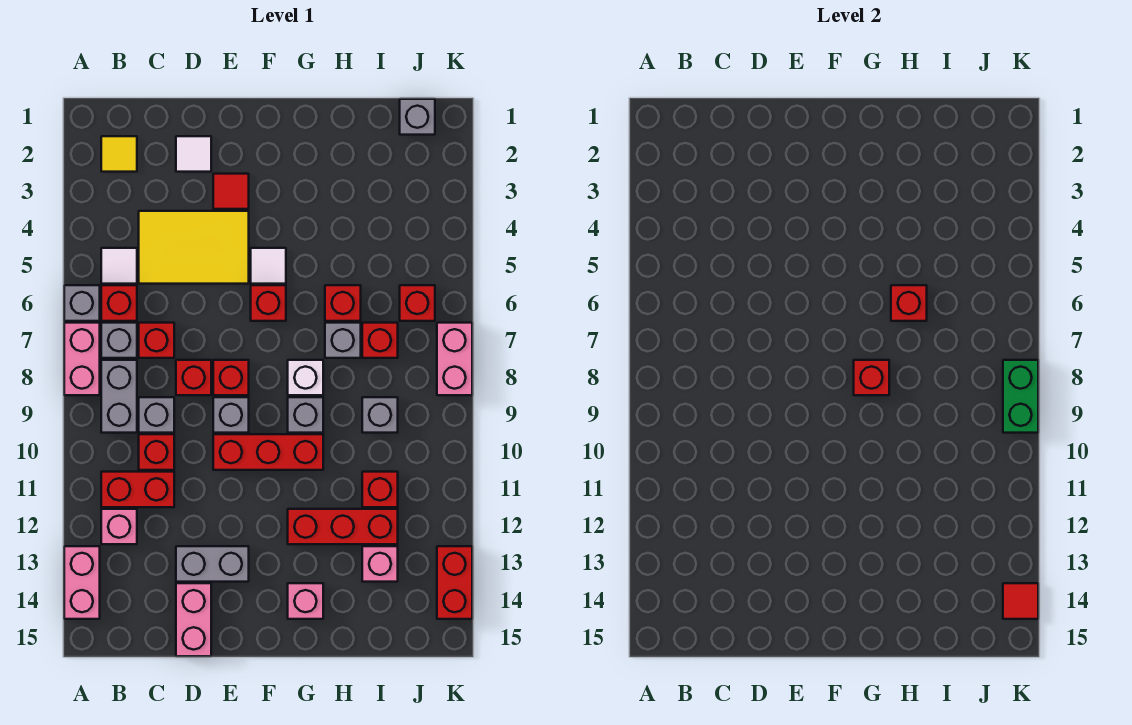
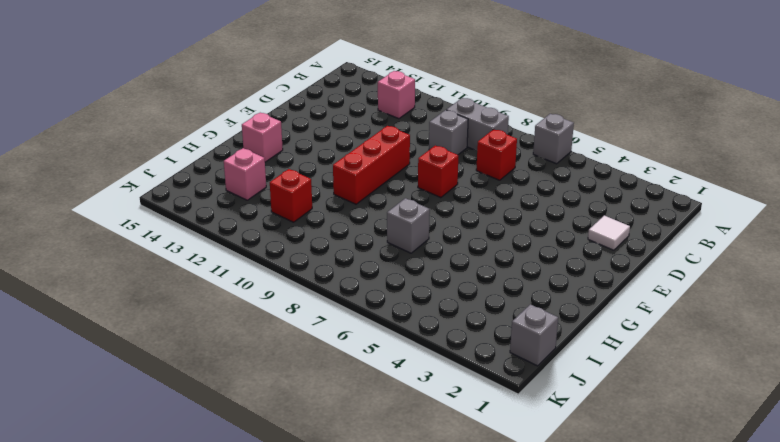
none -> pink brick A7:A8 level 1
none -> pink brick A13:A14 level 1
none -> yellow tile B2 level 1
none -> white tile B5 level 1

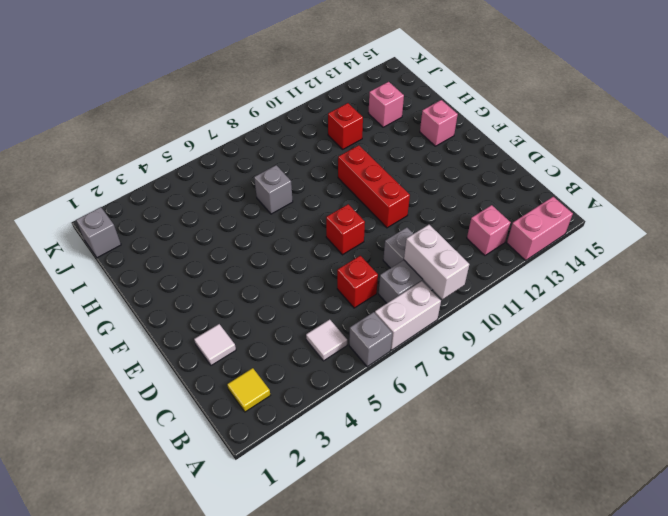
white brick A7:A8 level 1 -> pink brick A7:A8 level 1
white brick A9:B9 level 2 -> none
none -> red brick B6 level 1
none -> grey brick B7 level 1
none -> red brick B11:C11 level 1
none -> yellow tile C4:E5 level 1

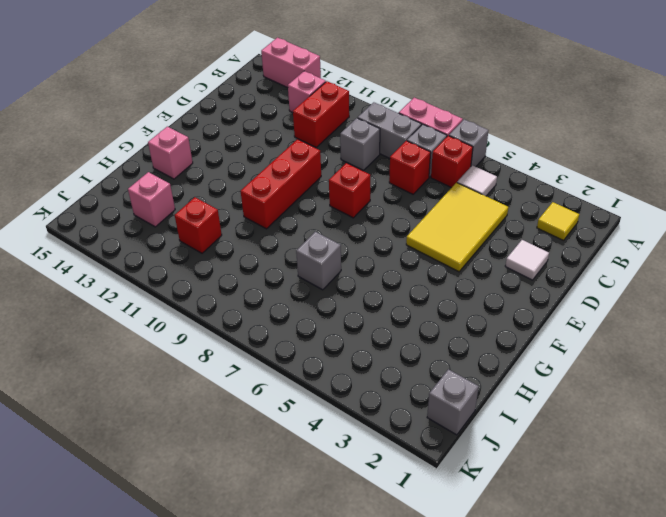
none -> red brick C10 level 1
none -> red brick D8 level 1
none -> grey brick D13:E13 level 1
none -> pink brick D14:D15 level 1

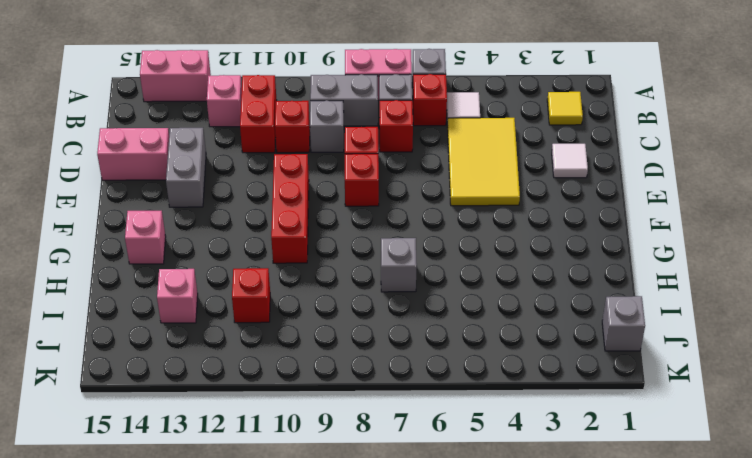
none -> red tile E3 level 1
none -> grey brick E9 level 1
none -> white tile F5 level 1
none -> red brick F6 level 1

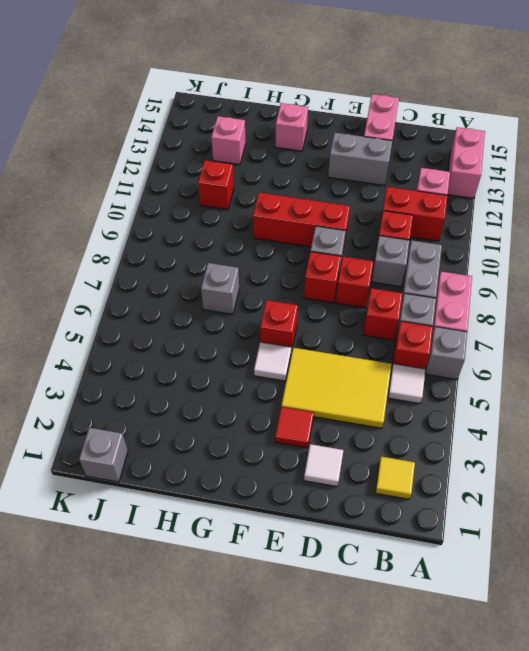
none -> white brick G8 level 1
none -> grey brick G9 level 1
none -> red brick G12:I12 level 1
none -> red brick H6 level 1

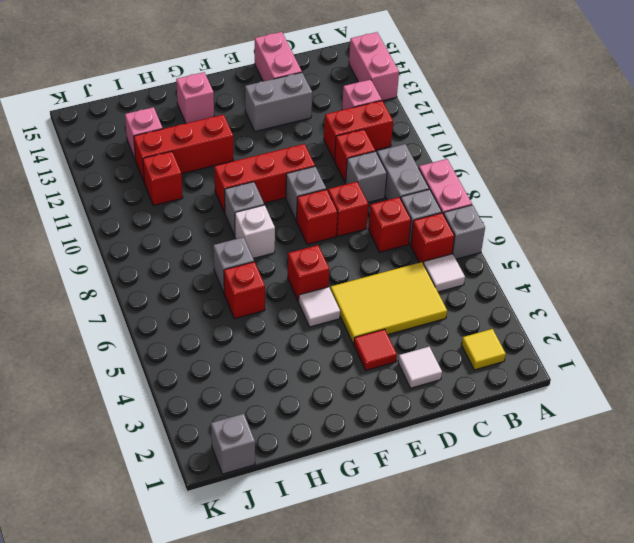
none -> red brick I7 level 1
none -> grey brick I9 level 1
none -> red brick J6 level 1
none -> pink brick K7:K8 level 1

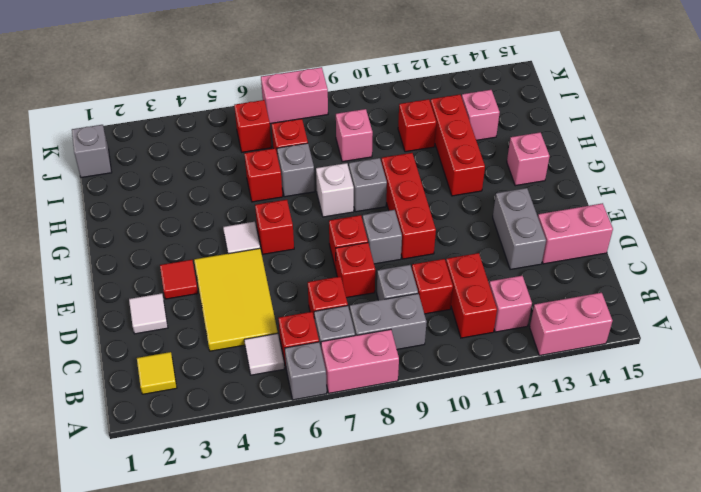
pink brick I9 level 1 -> grey brick I9 level 1
none -> red brick K13:K14 level 1
none -> red brick G8 level 2
none -> red brick H6 level 2
none -> green brick K8:K9 level 2

